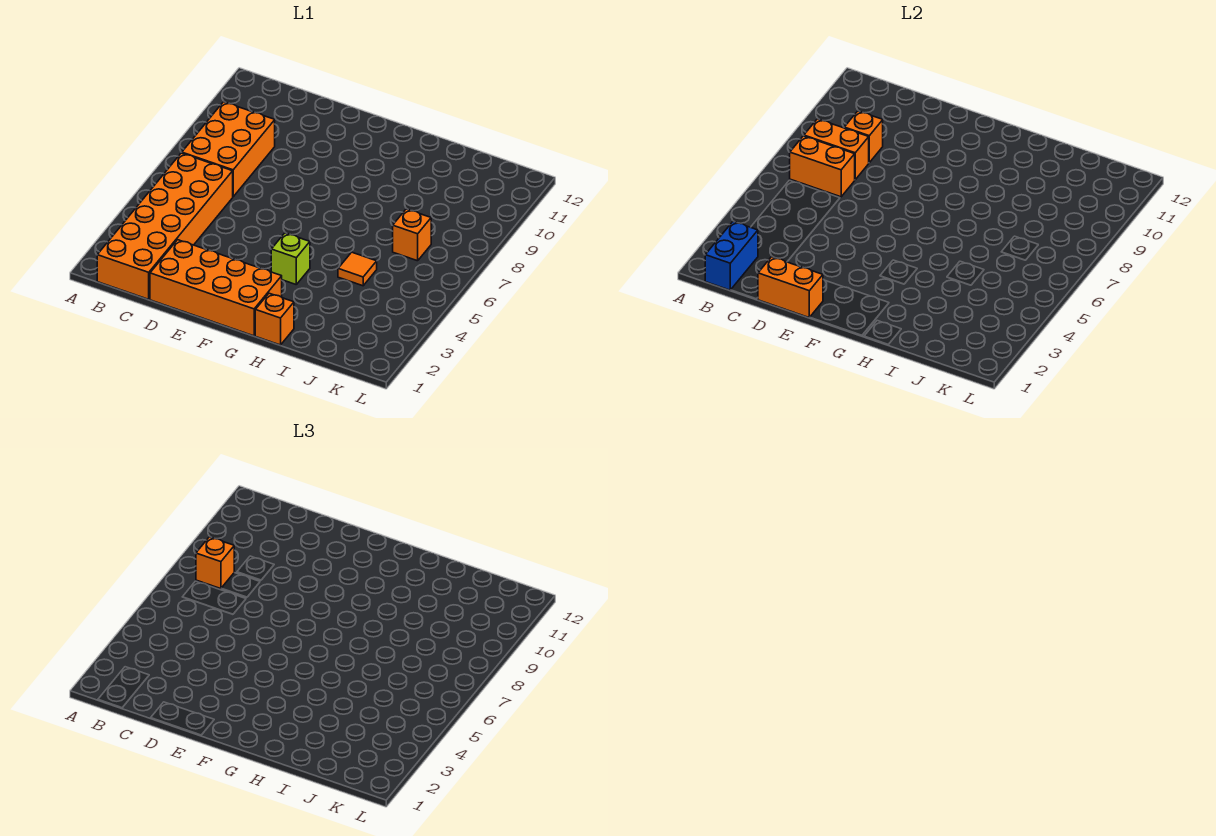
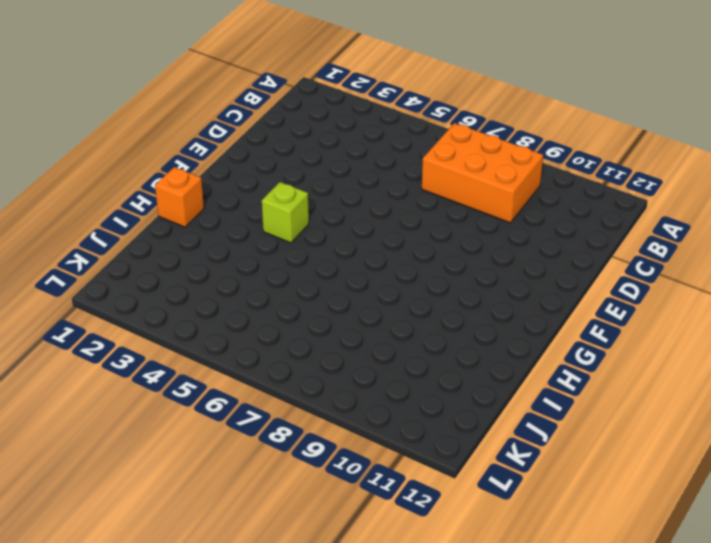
none -> orange brick B1:C6 level 1
none -> orange brick D1:G2 level 1
none -> orange tile I5 level 1

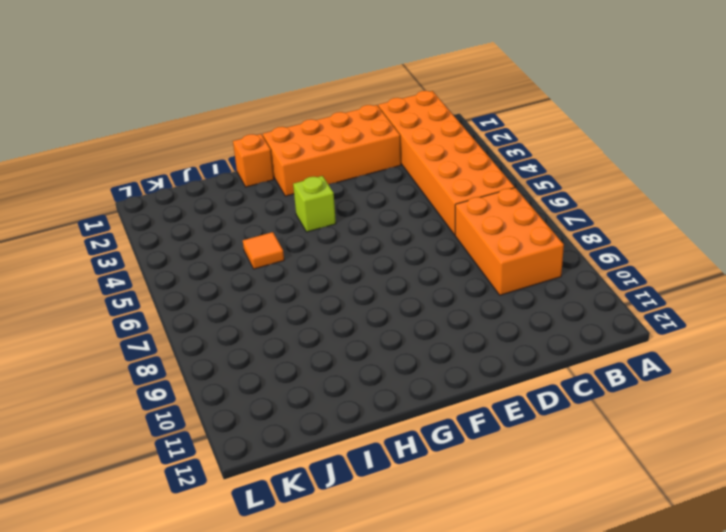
none -> orange brick J7 level 1
none -> blue brick B1:B2 level 2
none -> orange brick B7:C7 level 2

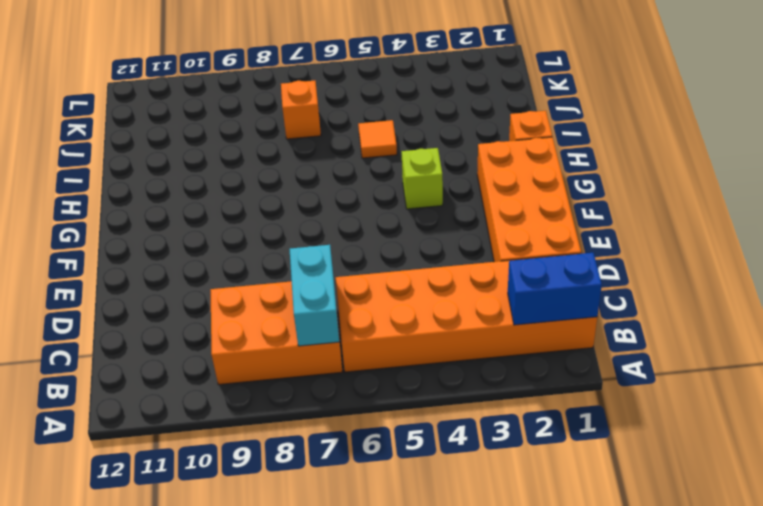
cyan brick B7:C7 level 2 -> orange brick B7:C7 level 2
none -> orange brick B8:C8 level 2
none -> orange brick C9 level 2
none -> orange brick D1:E1 level 2

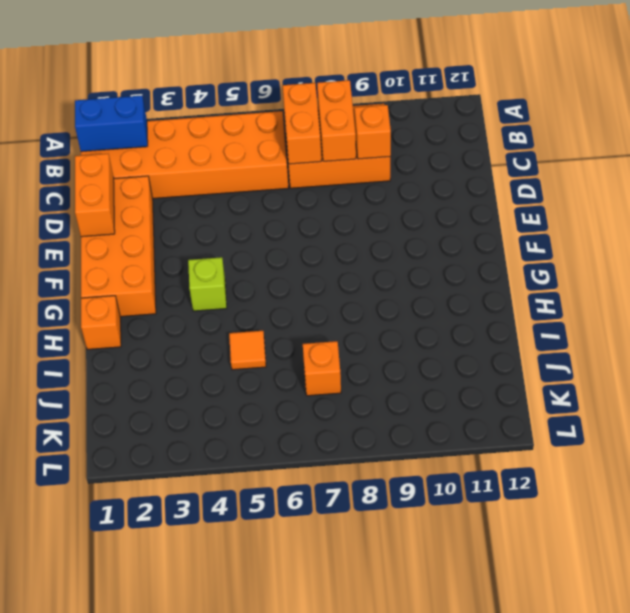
none -> orange brick B8 level 3

